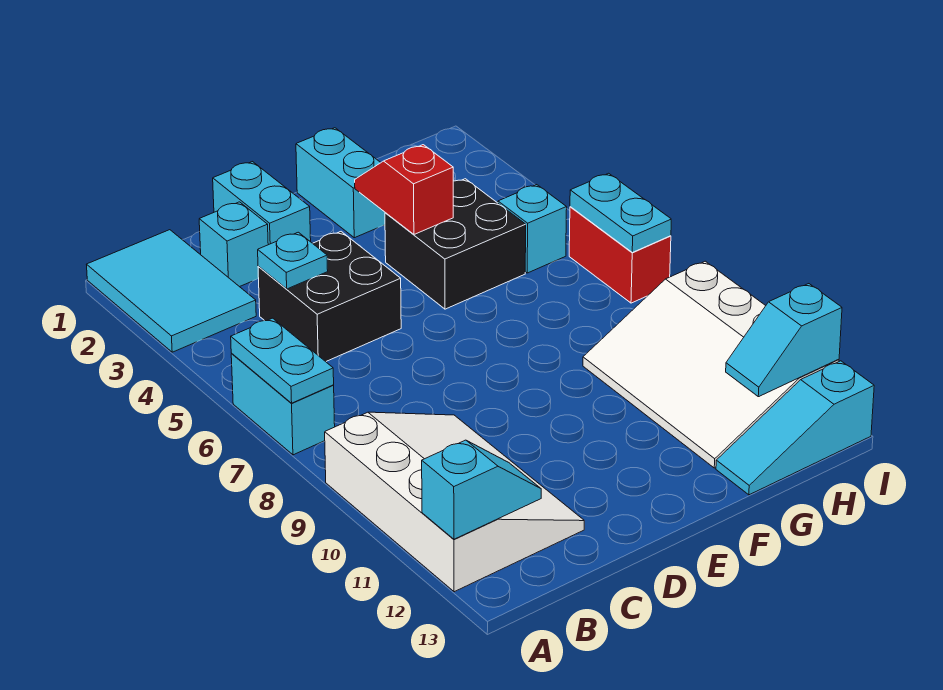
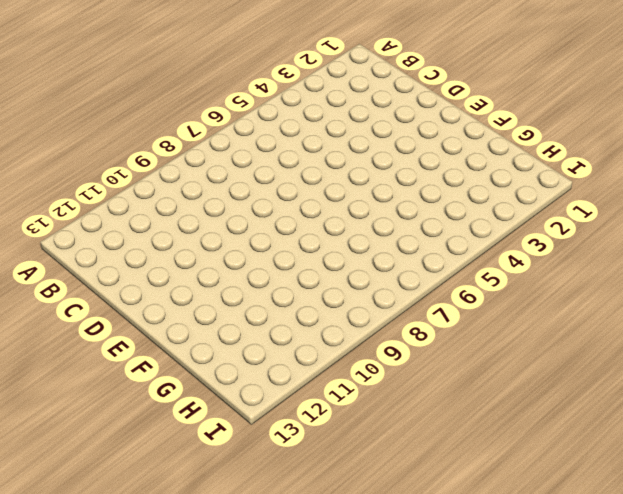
none -> cyan tile A1:B3 level 1
none -> cyan brick A6:A7 level 1
none -> white slope A9:C12 level 1 top A

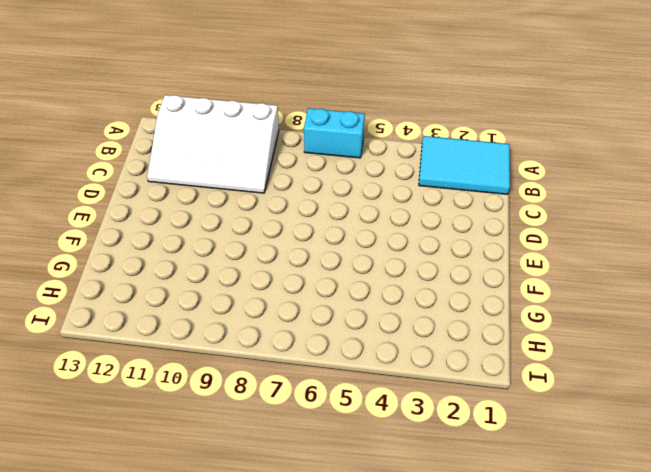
none -> cyan brick C2 level 1
none -> black brick C4:D5 level 1
none -> cyan brick D1:D2 level 1

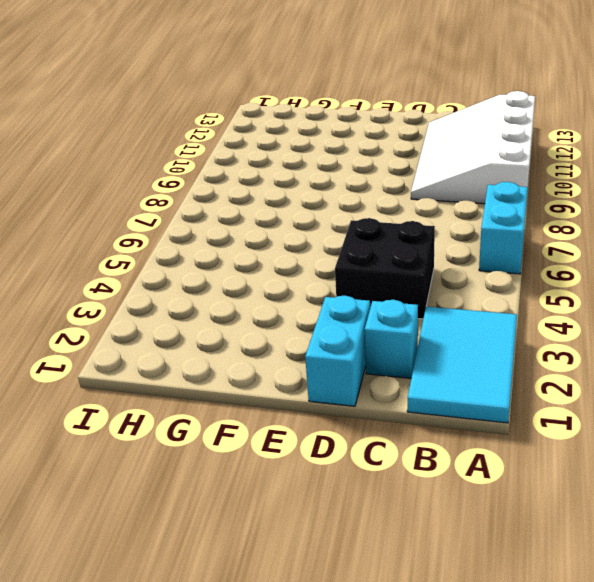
none -> cyan brick F1:F2 level 1
none -> black brick F4:G5 level 1
none -> white slope G9:I12 level 1 top I

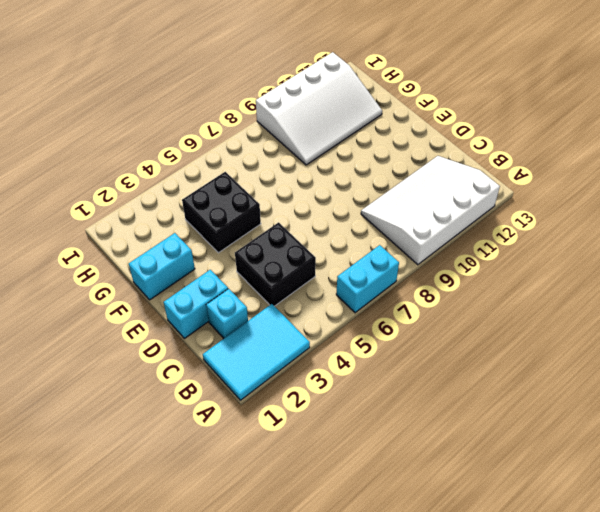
none -> cyan slope G13:I13 level 1 top I
none -> cyan brick H5 level 1
none -> red brick I6:I7 level 1

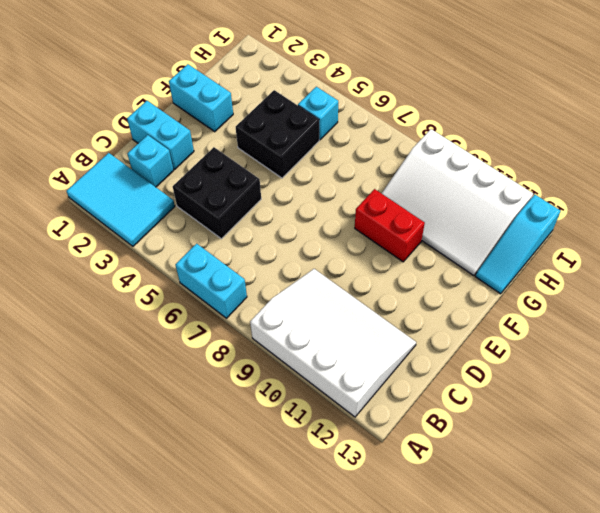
red brick F9:F10 level 1 -> red brick I6:I7 level 1
none -> cyan plate A6:A7 level 2
none -> cyan slope A12:B12 level 2 top A
none -> cyan plate C4 level 2

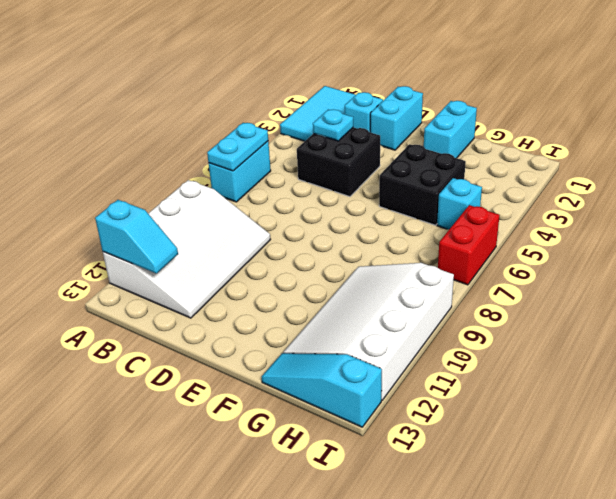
none -> red slope F3:F4 level 2 top 4
none -> cyan slope H12:I12 level 2 top I
none -> cyan plate I6:I7 level 2

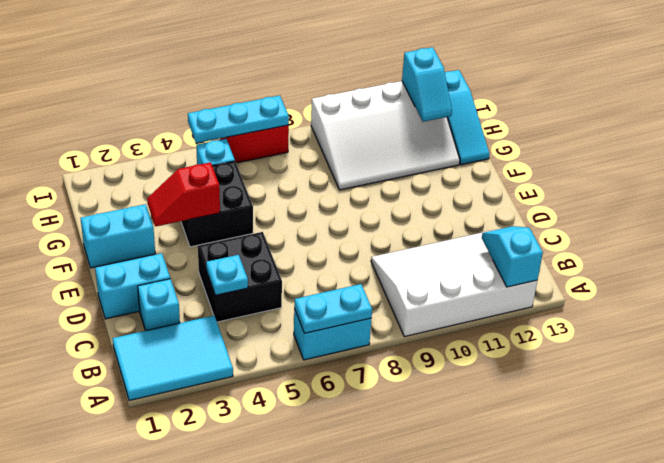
cyan plate I5:I7 level 2 -> cyan plate I6:I7 level 2

